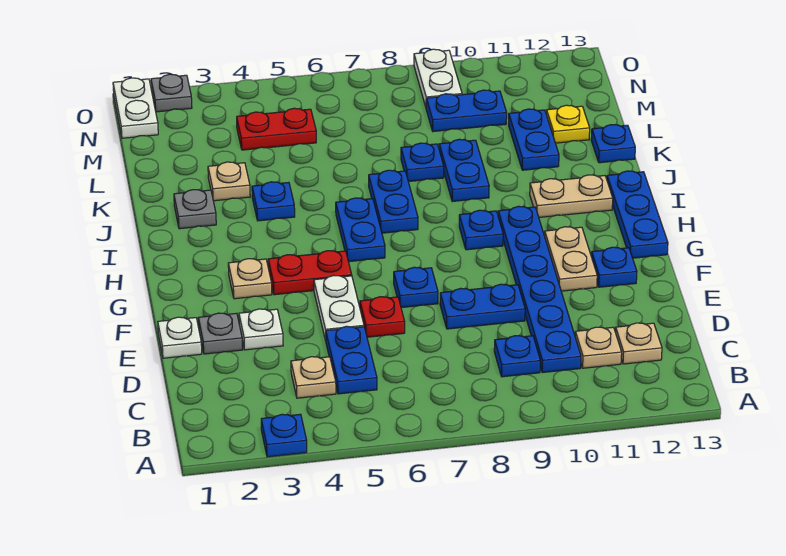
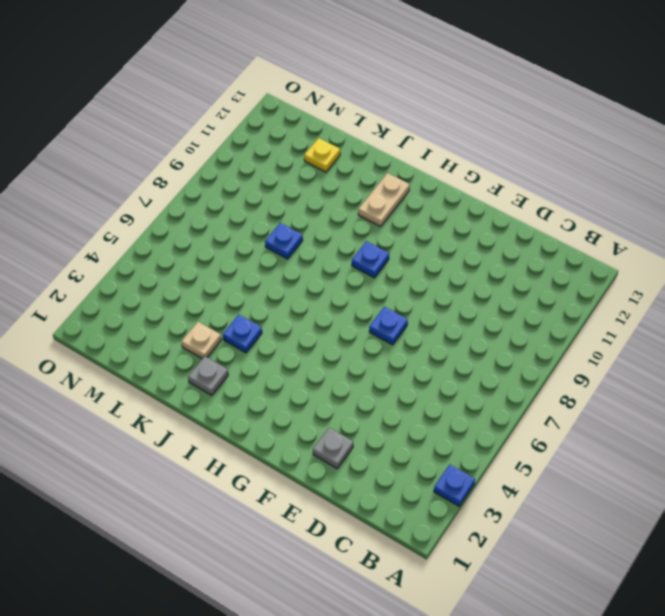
none -> tan plate C4 level 1
none -> blue plate C5:D5 level 1
none -> blue plate C9 level 1
none -> blue plate C10:H10 level 1

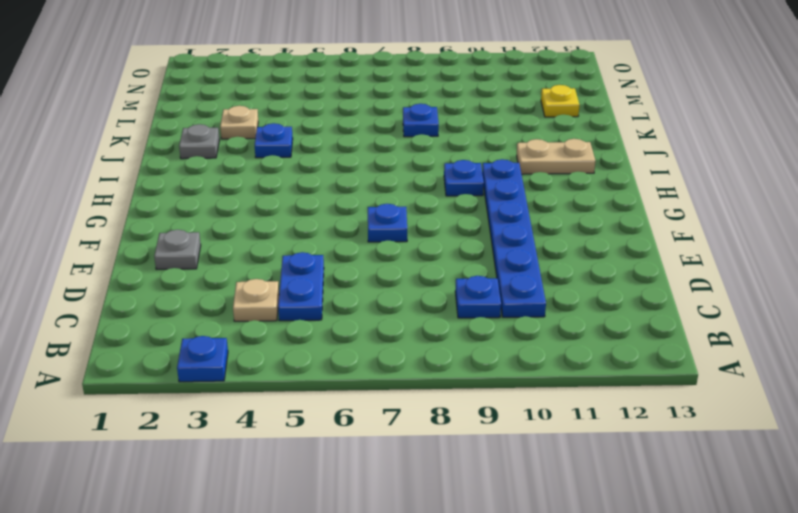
none -> tan plate C11 level 1
none -> tan plate C12 level 1
none -> white plate E1 level 1
none -> white plate E3 level 1

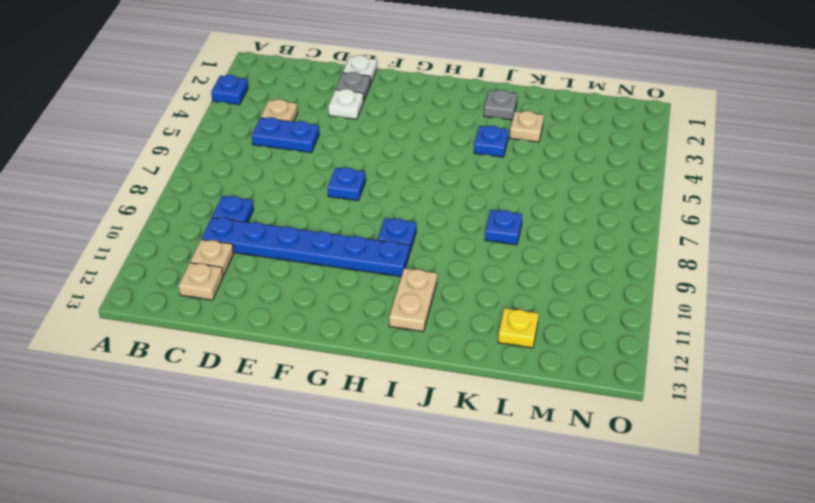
none -> white plate E5:F5 level 1
none -> red plate E6 level 1
none -> blue plate E8:E9 level 1
none -> tan plate F11:G11 level 1

